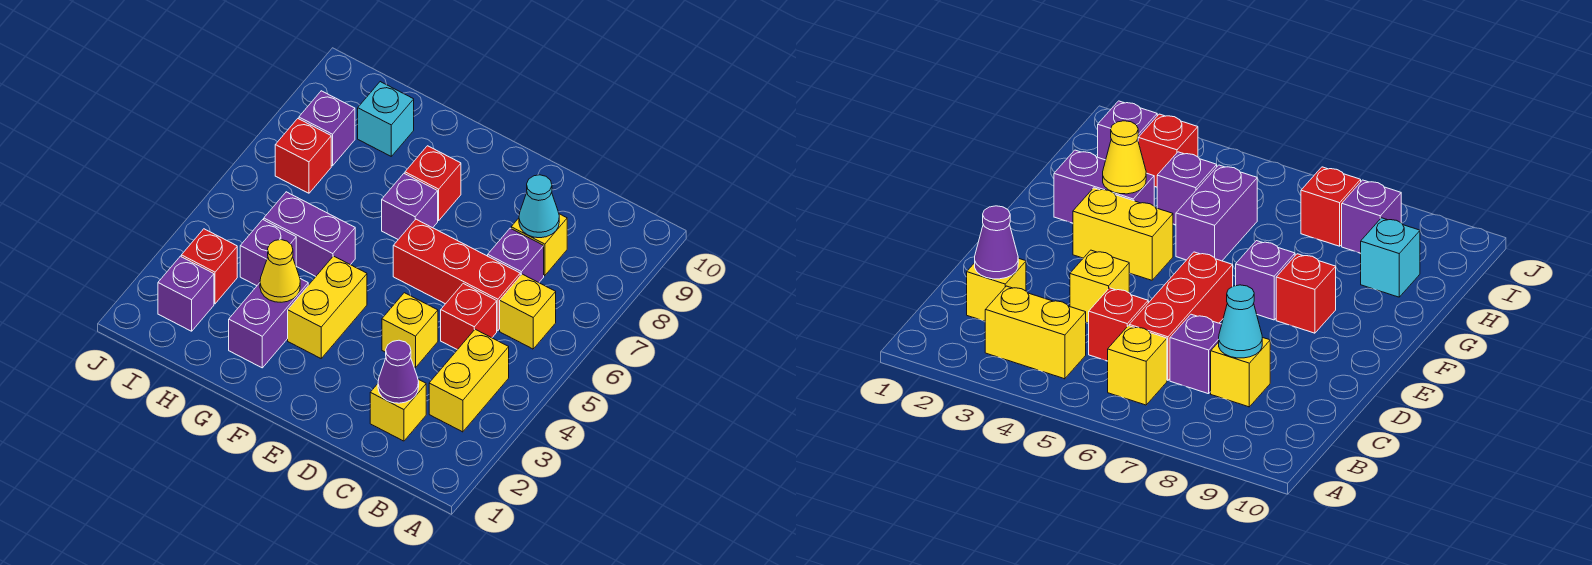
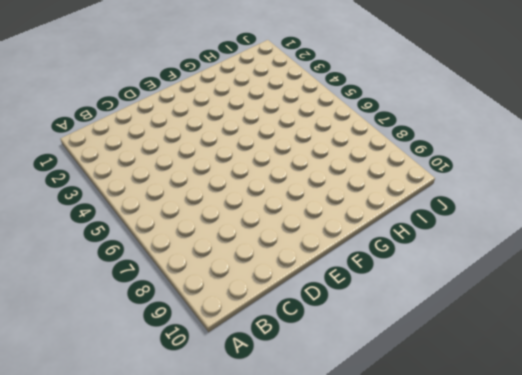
none -> yellow brick B3:B4 level 1
none -> yellow brick B6 level 1
none -> yellow brick C2 level 1

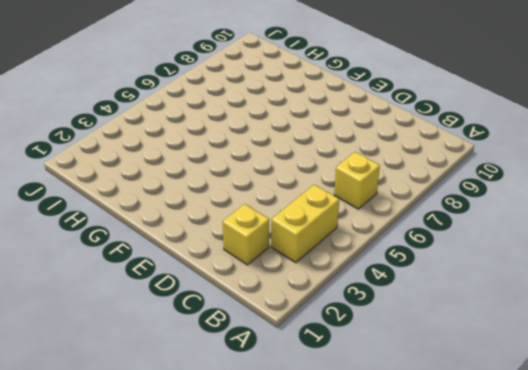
none -> red brick C5 level 1
none -> red brick C6:E6 level 1
none -> purple brick C7 level 1

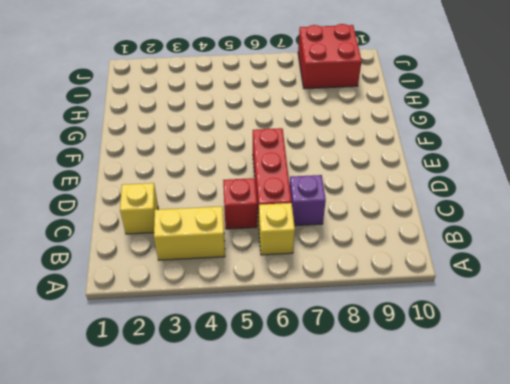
red brick I8:J9 level 1 -> purple brick I8 level 1
none -> yellow brick C8 level 1
none -> yellow brick D4 level 1
none -> yellow brick F3:F4 level 1

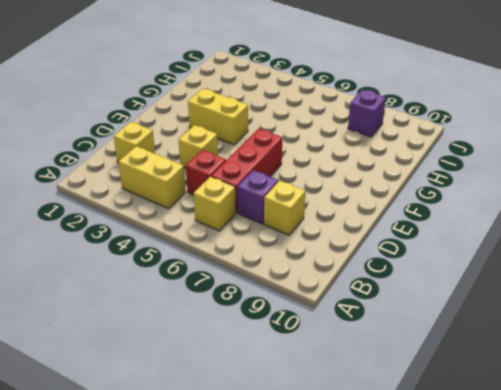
none -> purple brick F7 level 1
none -> red brick F8 level 1
none -> purple brick G2:G3 level 1

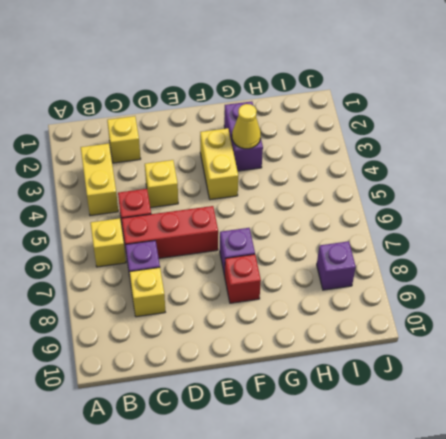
none -> purple brick G5:H5 level 1
none -> purple brick H4 level 1
none -> cyan brick H9 level 1

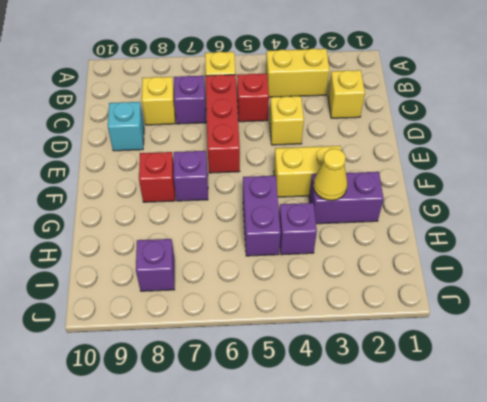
cyan brick D9 level 1 -> cyan brick H9 level 1
none -> purple brick I2 level 1
none -> red brick I3 level 1
none -> red brick I7 level 1

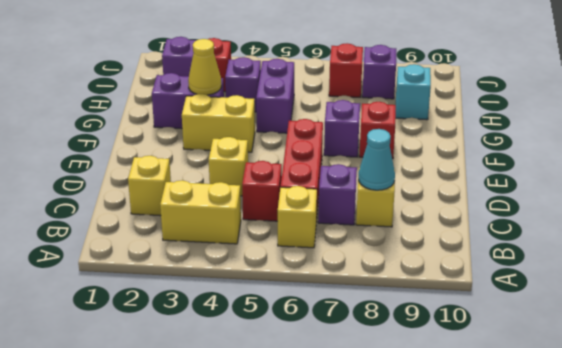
none -> purple cone C2 level 2

